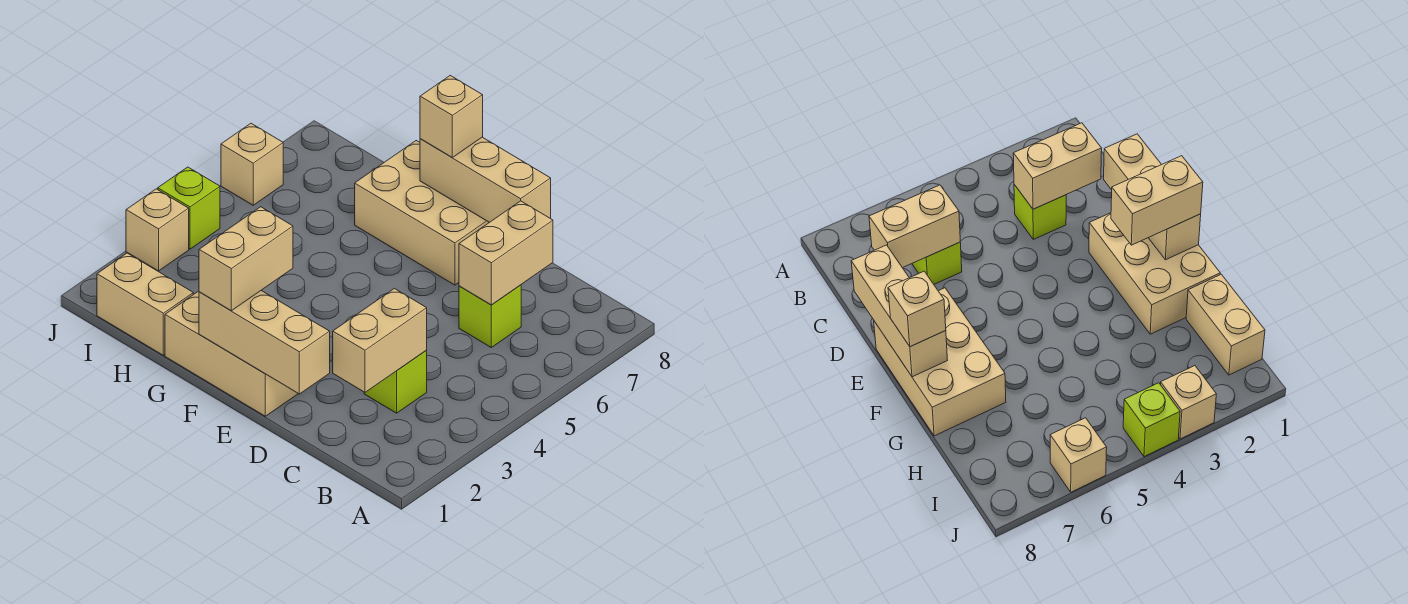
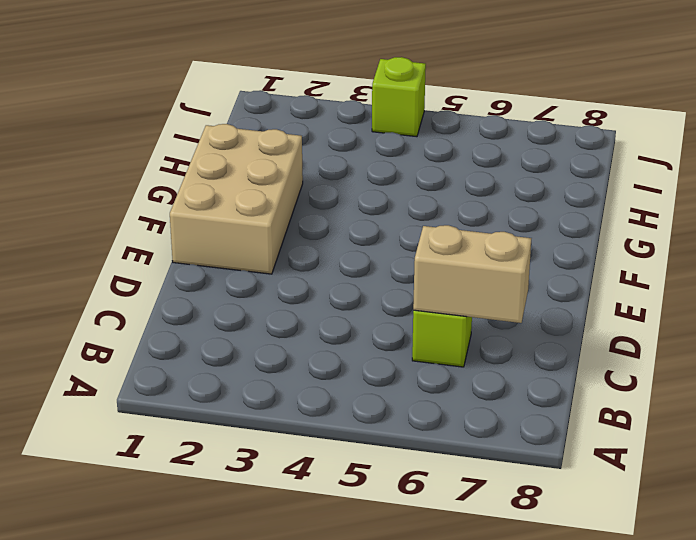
none -> lime brick C3 level 1
none -> tan brick E7:G8 level 1
none -> tan brick H1:I1 level 1

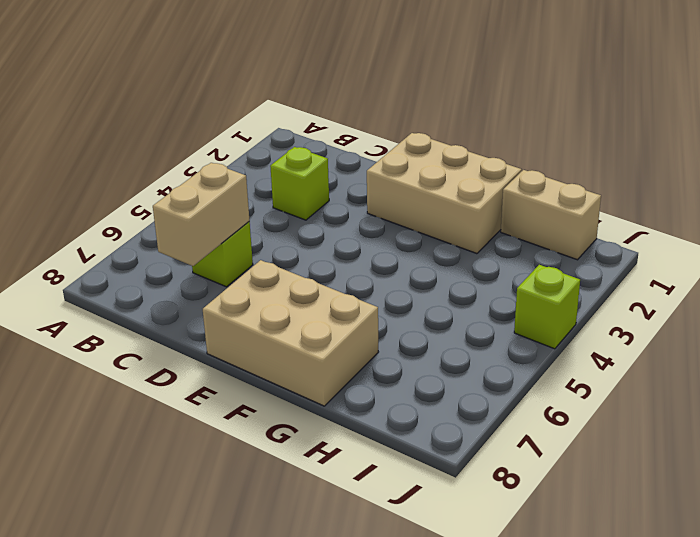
none -> tan brick J3 level 1
none -> tan brick J6 level 1
none -> tan brick C2:C3 level 2

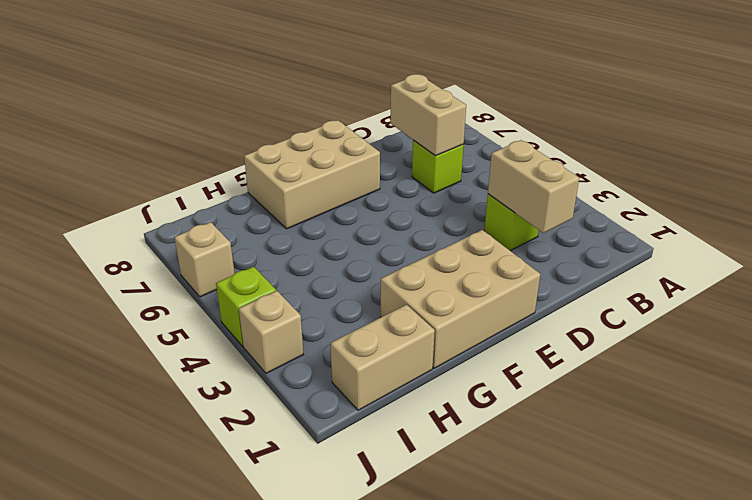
none -> tan brick D1:F1 level 2
none -> tan brick D8:F8 level 2
none -> tan brick F1:F2 level 3

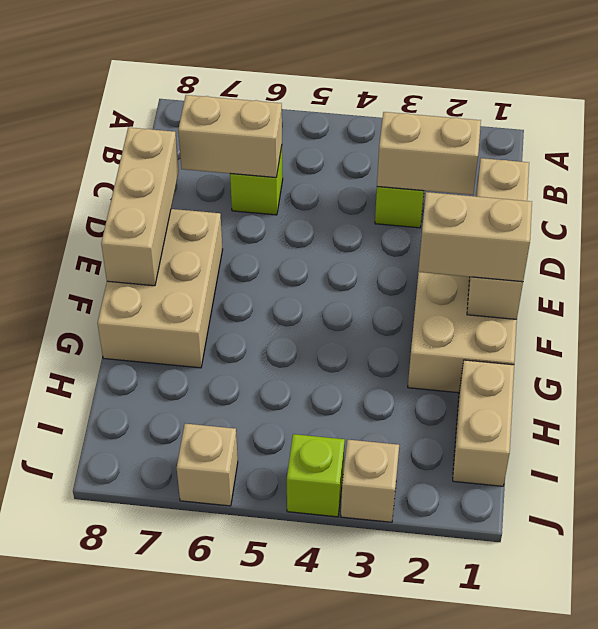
none -> tan brick F8 level 3

